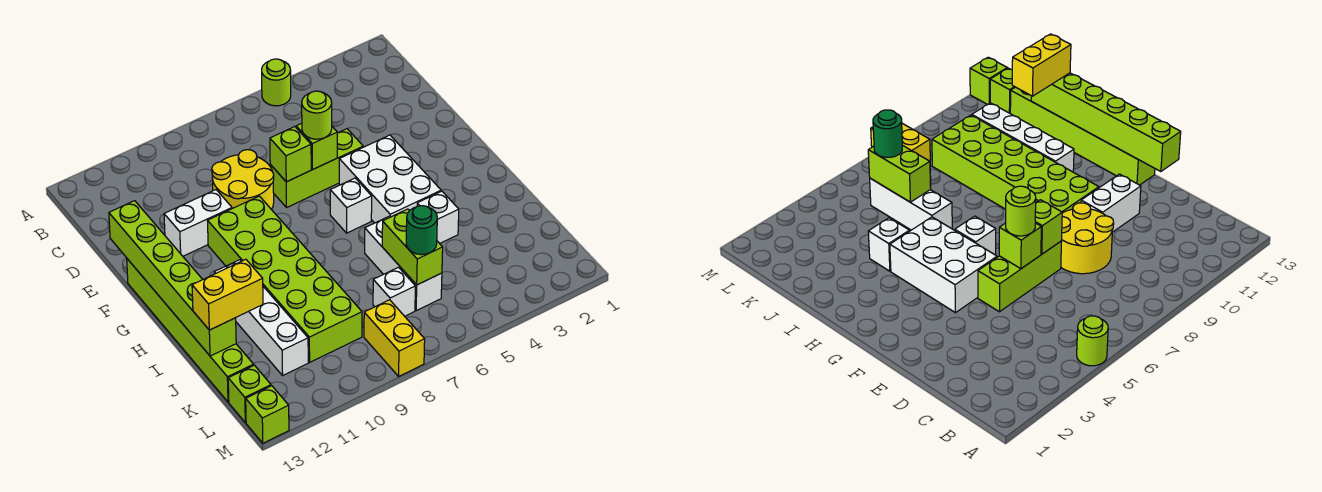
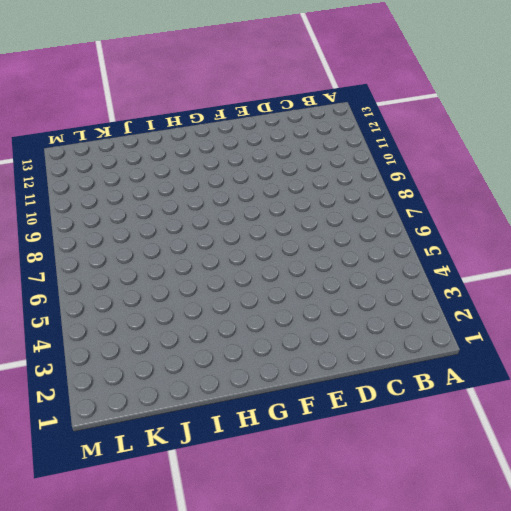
none -> lime round brick A5 level 1
none -> yellow round brick D8:E9 level 1
none -> lime brick E5:E7 level 1

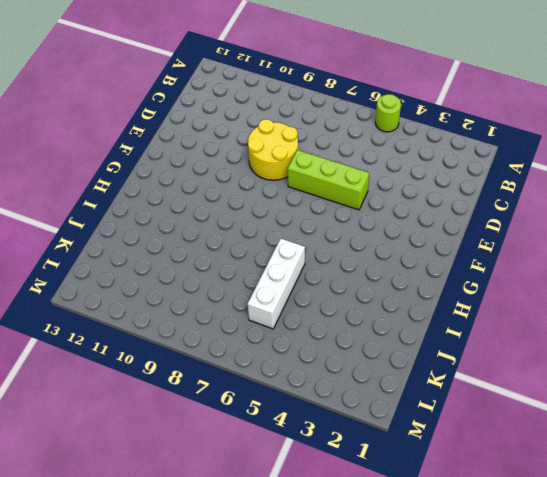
none -> white brick E10:E11 level 1
none -> white brick F4:H5 level 1
none -> lime brick F9:K10 level 1

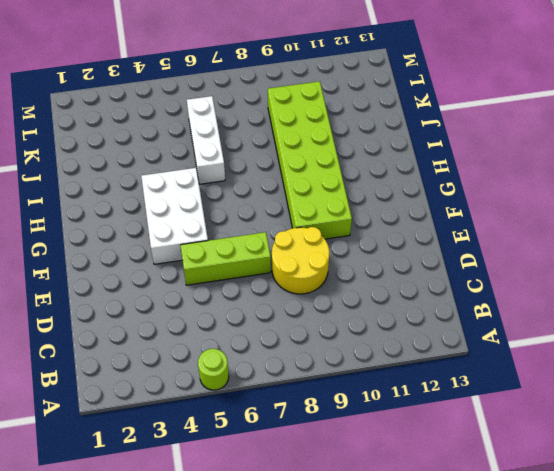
none -> white brick E10:E11 level 1
none -> lime brick F13:K13 level 1
none -> white brick G6 level 1

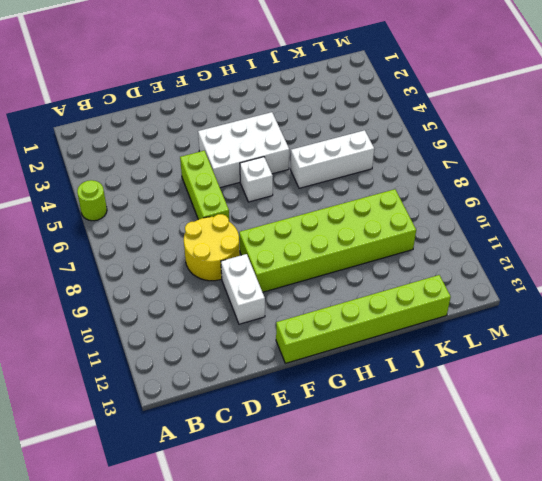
none -> white brick H11:K11 level 1
none -> white brick I4 level 1
none -> white brick K7 level 1

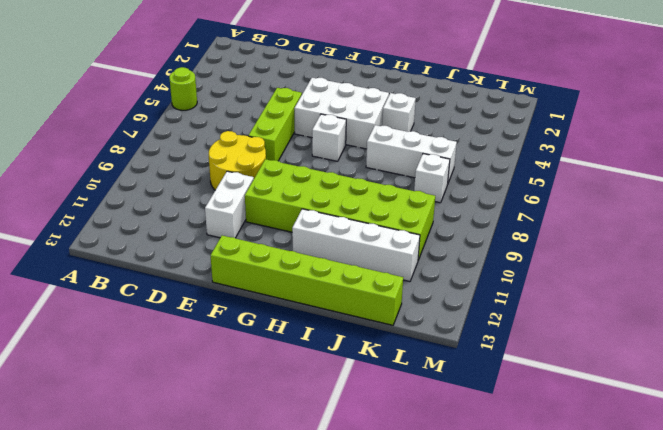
none -> yellow brick L8:M8 level 1
none -> lime brick L13 level 1
none -> lime brick M13 level 1

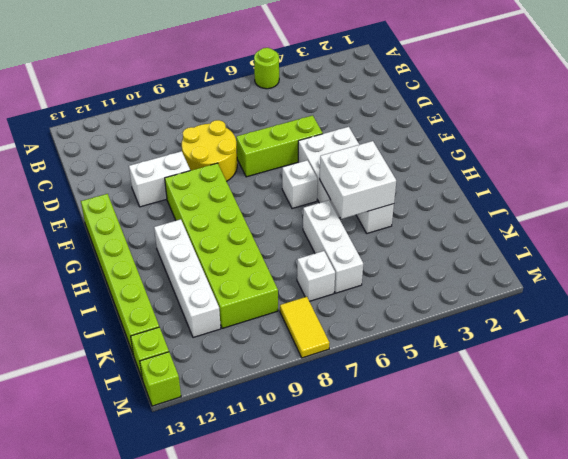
white brick H4:I5 level 2 -> none
yellow tile L8:M8 level 1 -> yellow brick L8:M8 level 1
none -> lime brick E6 level 2
none -> lime brick E7 level 2
none -> lime brick E13:J13 level 2

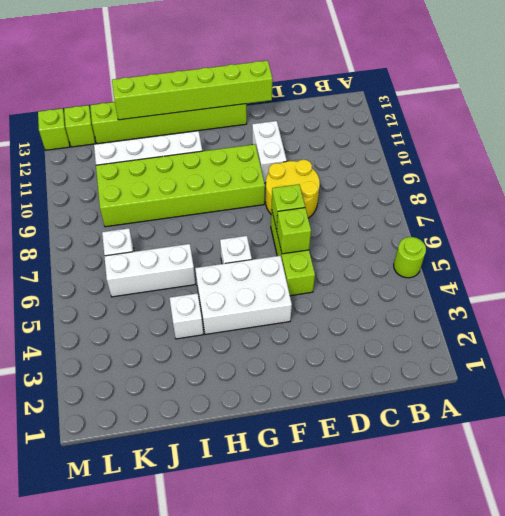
none -> yellow brick L8:M8 level 1
none -> lime brick J6:K6 level 2
none -> lime round brick E6 level 3

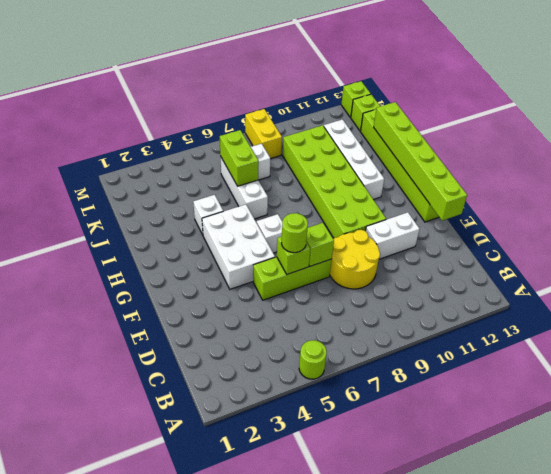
none -> yellow brick J12:J13 level 3
none -> green round brick K6 level 3

